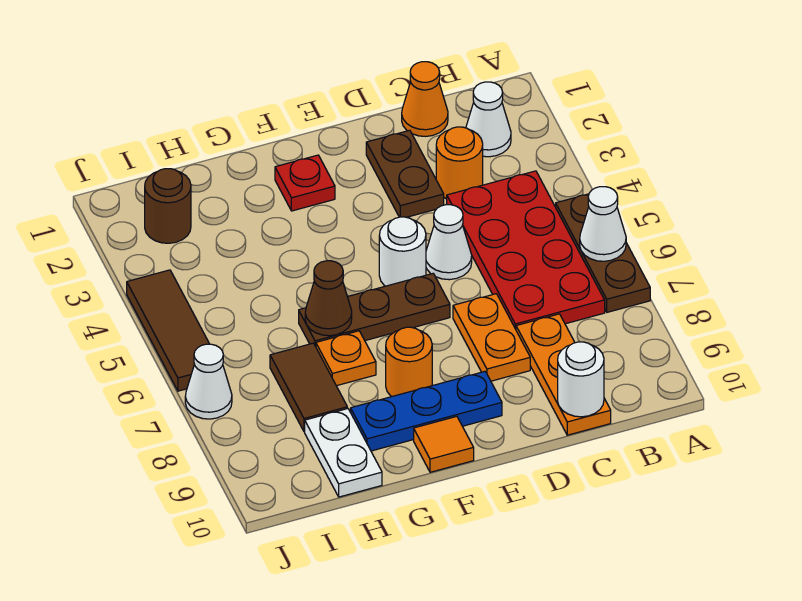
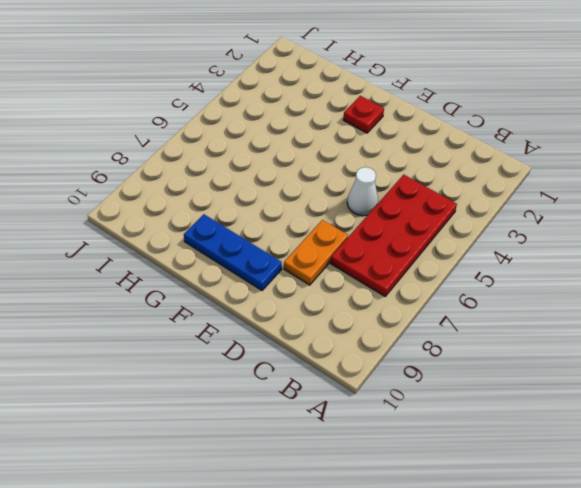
none -> brown plate A5:A7 level 1
none -> white cone B2 level 1
none -> orange cone C1 level 1

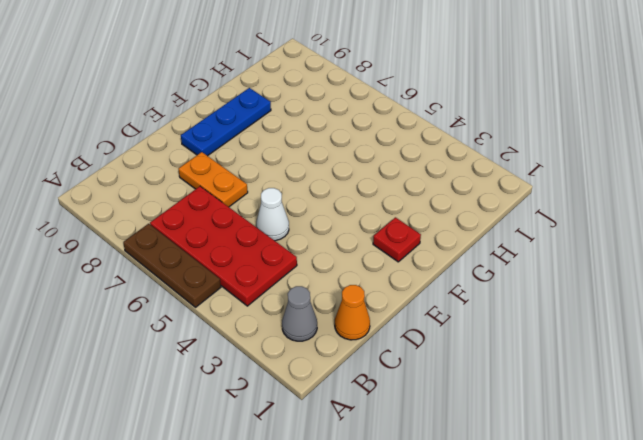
grey cone B2 level 1 -> white cone B2 level 1
none -> orange round brick C3 level 1
none -> orange plate C8:C10 level 1
none -> brown plate D2:D3 level 1

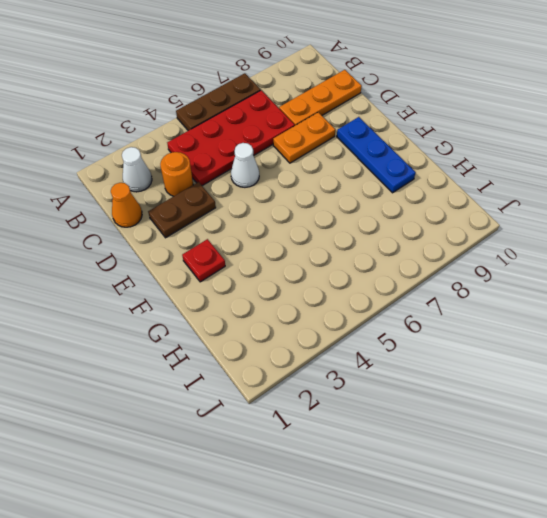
none -> white round brick E5 level 1
none -> brown plate E6:G6 level 1
none -> orange round brick F8 level 1

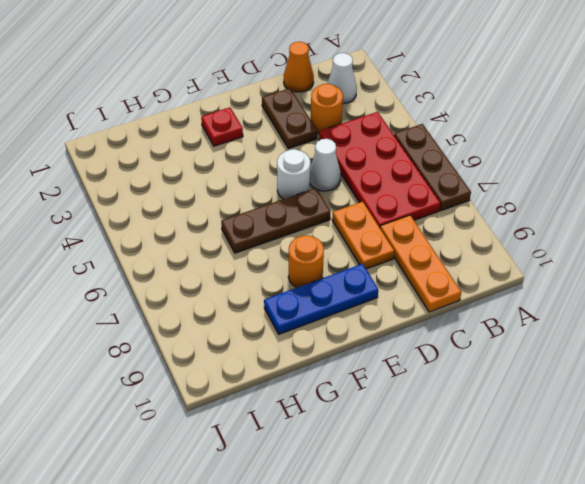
none -> orange tile F10 level 1
none -> orange plate G7 level 1
none -> brown tile H7:H8 level 1

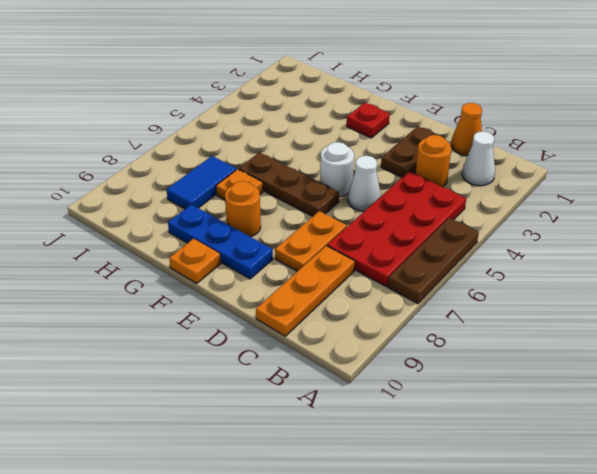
orange plate F10 level 1 -> orange tile F10 level 1
blue tile H7:H8 level 1 -> brown tile H7:H8 level 1
none -> white plate H9:H10 level 1
none -> brown round brick I2 level 1
none -> brown tile J4:J6 level 1

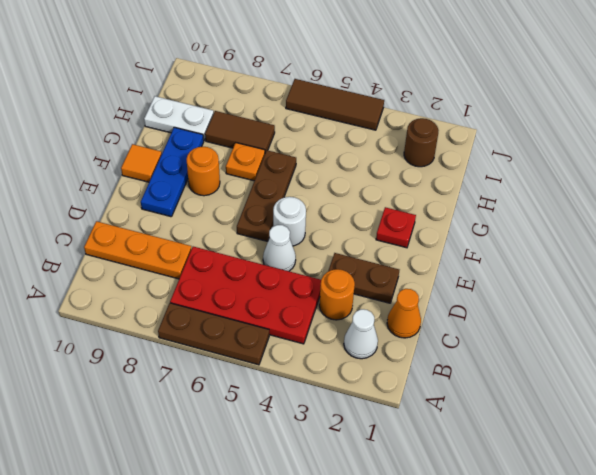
none -> orange plate D7:D8 level 1
none -> white cone J7 level 1
none -> white cone A6 level 2

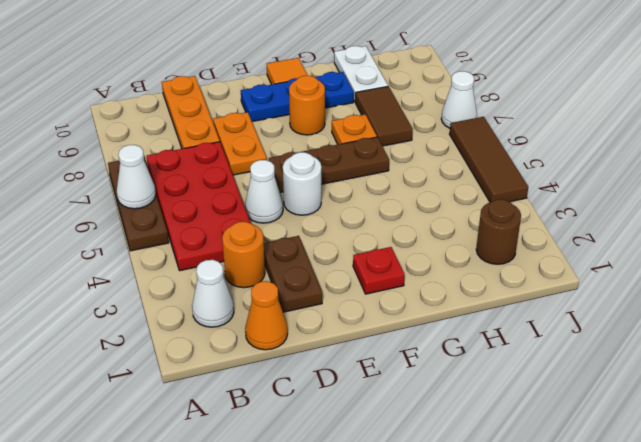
none -> white round brick C10 level 2
none -> brown cone G6 level 2

